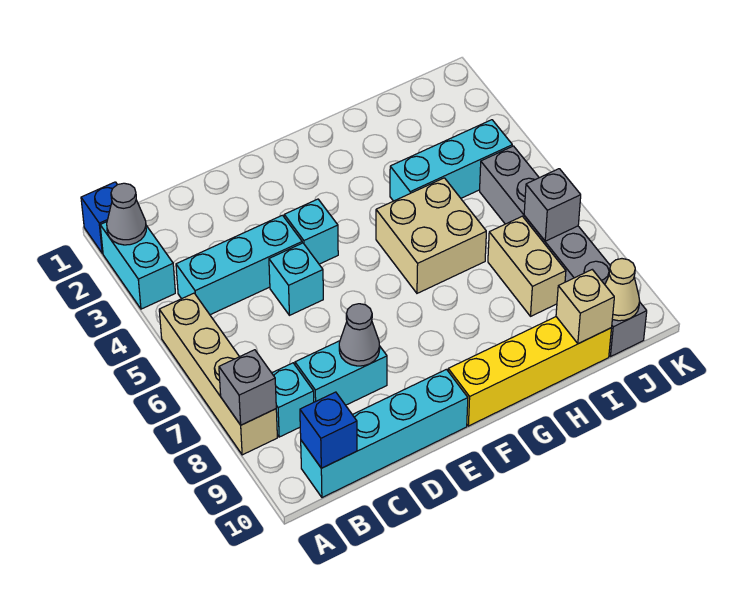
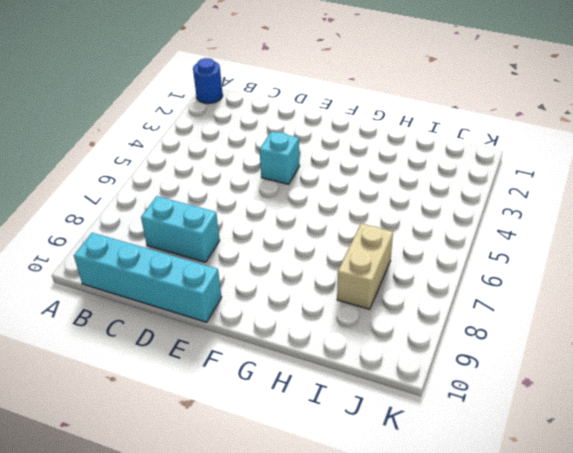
blue round brick A1 level 1 -> blue brick A1 level 1
none -> cyan brick A2:A3 level 1
none -> tan brick A5:A8 level 1
none -> cyan brick B4:D4 level 1

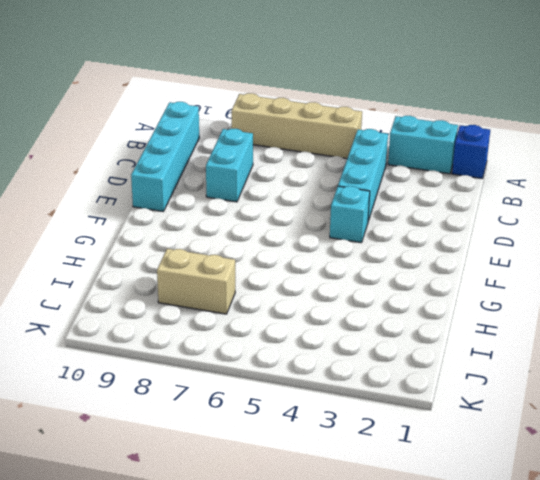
none -> cyan brick B8 level 1
none -> cyan brick D5 level 1
none -> yellow brick F10:I10 level 1

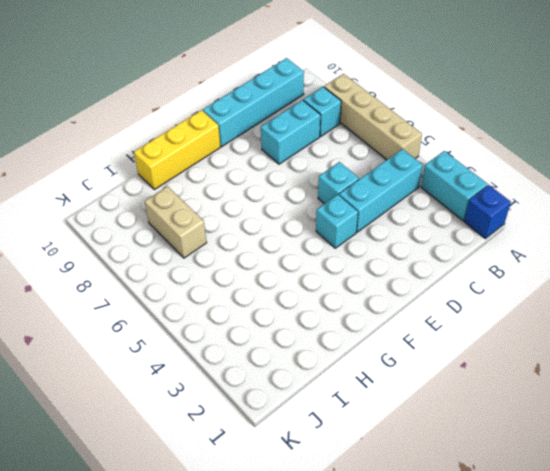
yellow brick F10:H10 level 1 -> yellow brick F10:I10 level 1
none -> tan brick G5:H6 level 1
none -> cyan brick H4:J4 level 1
none -> grey brick J5:J10 level 1

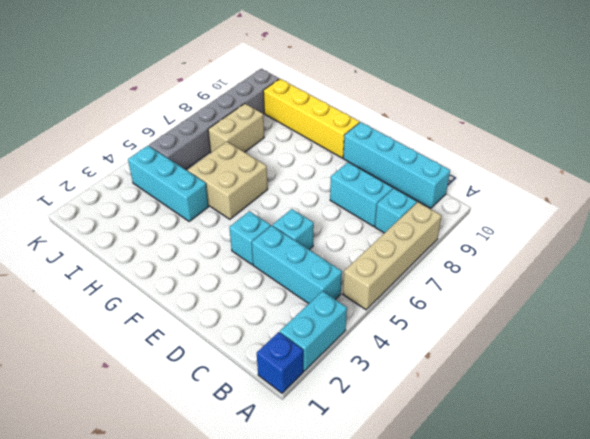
none -> grey cone A2 level 2
none -> grey brick A8 level 2
none -> blue brick B10 level 2

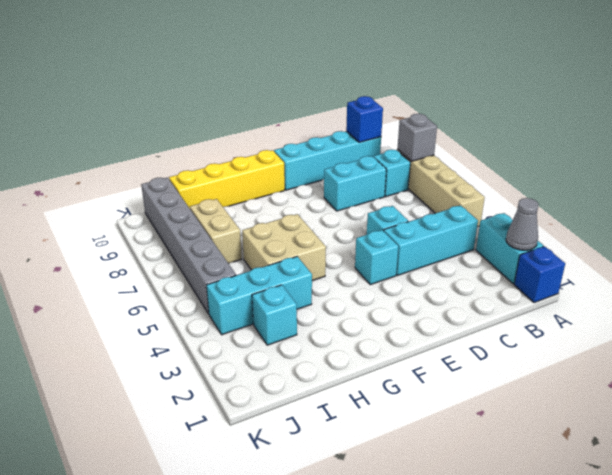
cyan brick I3 level 1 -> none
none -> grey cone D8 level 2
none -> tan brick I10 level 2
none -> grey brick J7 level 2

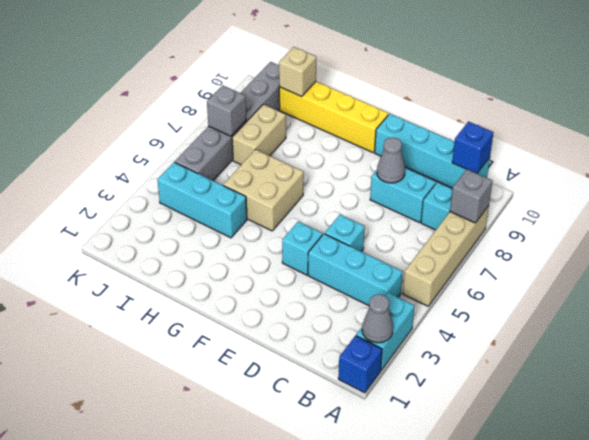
none -> tan cone J10 level 2

